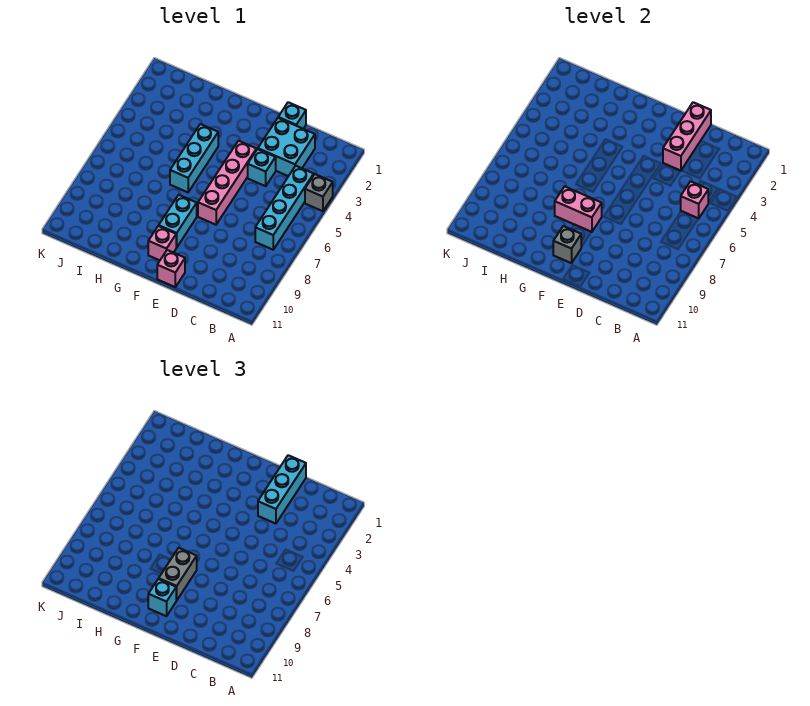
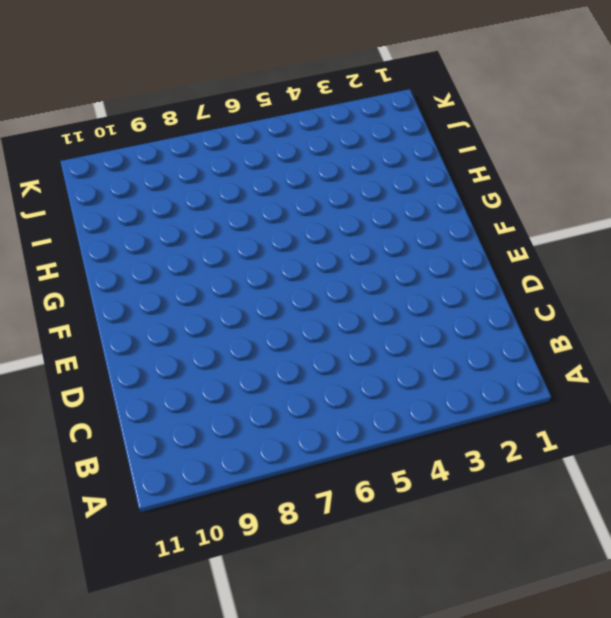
none -> grey brick A4 level 1
none -> cyan brick B4:B7 level 1
none -> cyan brick C2:D3 level 1

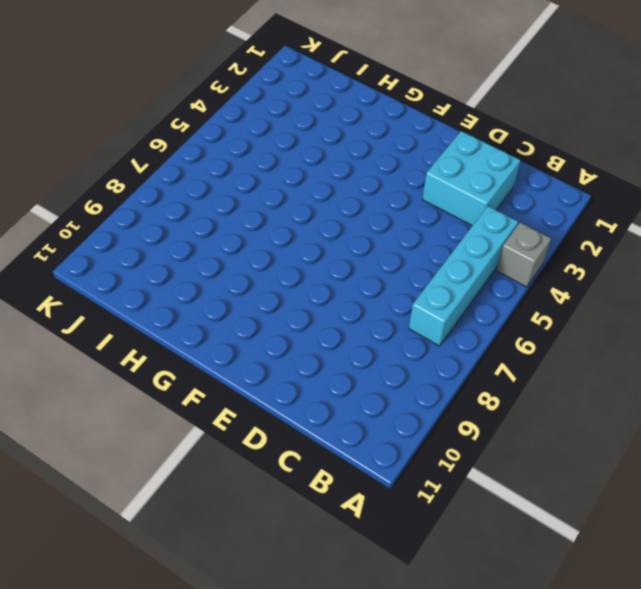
none -> cyan brick D1 level 1
none -> cyan brick D4 level 1
none -> pink brick E4:E7 level 1

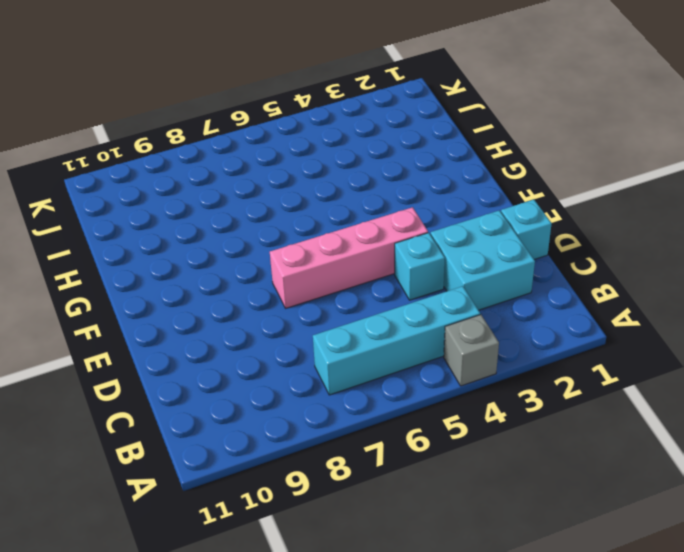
none -> pink brick E11 level 1
none -> cyan brick F8:F9 level 1
none -> pink brick F10 level 1

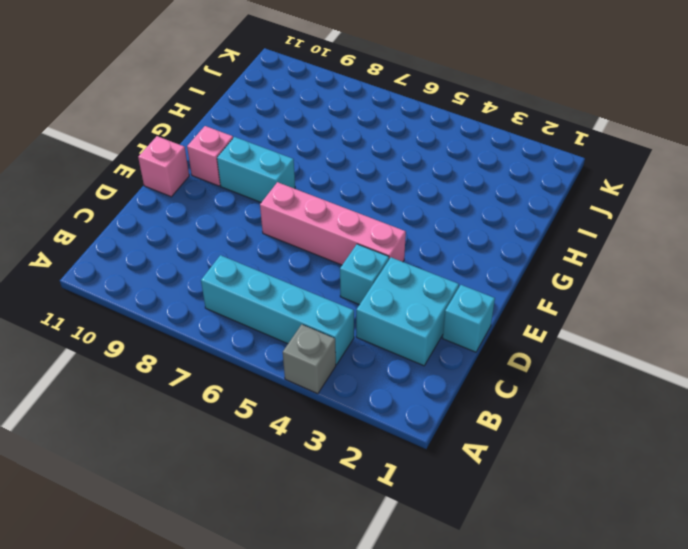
none -> cyan brick G4:G6 level 1
none -> pink brick B5 level 2
none -> pink brick D1:D3 level 2

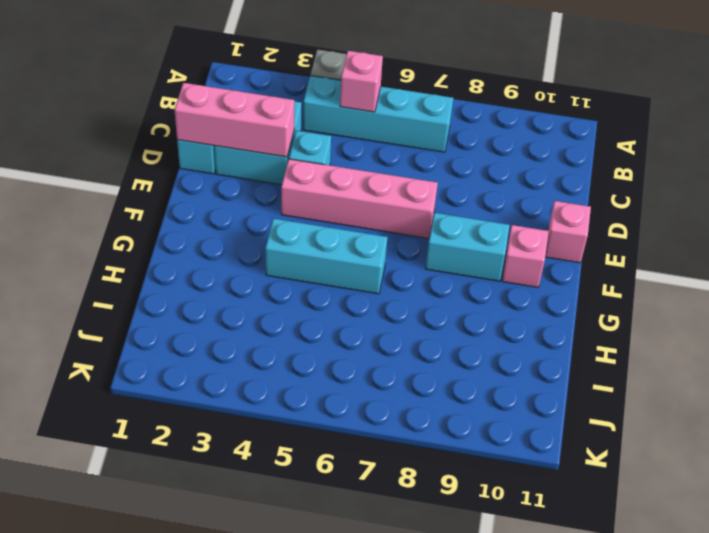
none -> pink brick F8:G8 level 2
none -> grey brick F10 level 2
none -> cyan brick D1:D3 level 3

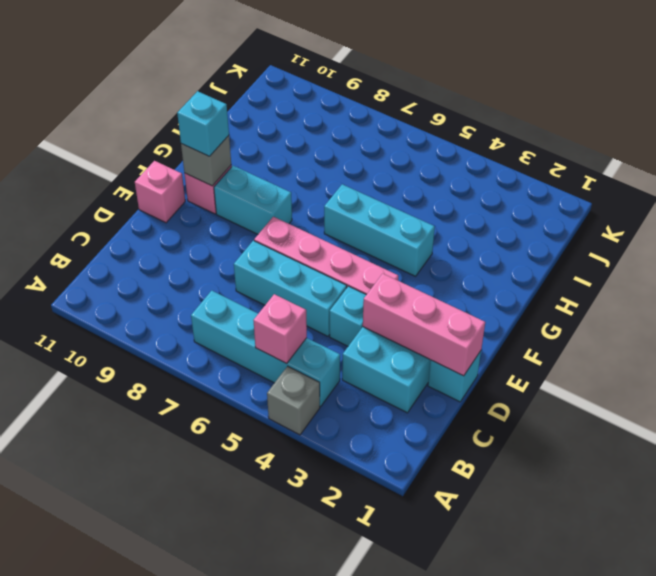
cyan brick D5:D7 level 1 -> cyan brick D1:D3 level 3
none -> pink brick F8:G8 level 2
none -> grey brick F8:F9 level 3

